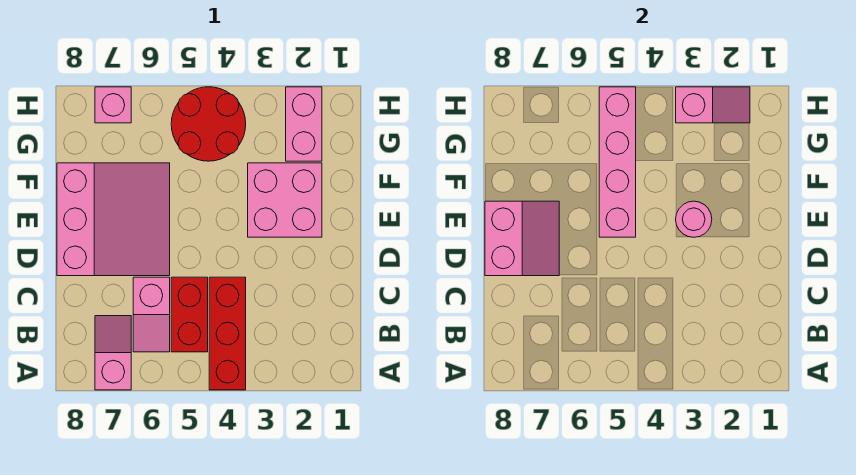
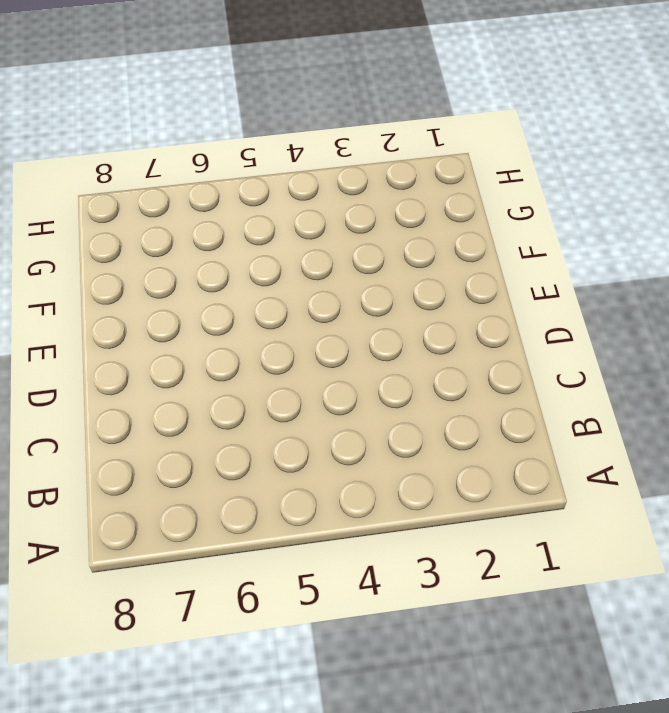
none -> red brick A4:C4 level 1
none -> pink slope A7:B7 level 1 top A
none -> red brick B5:C5 level 1

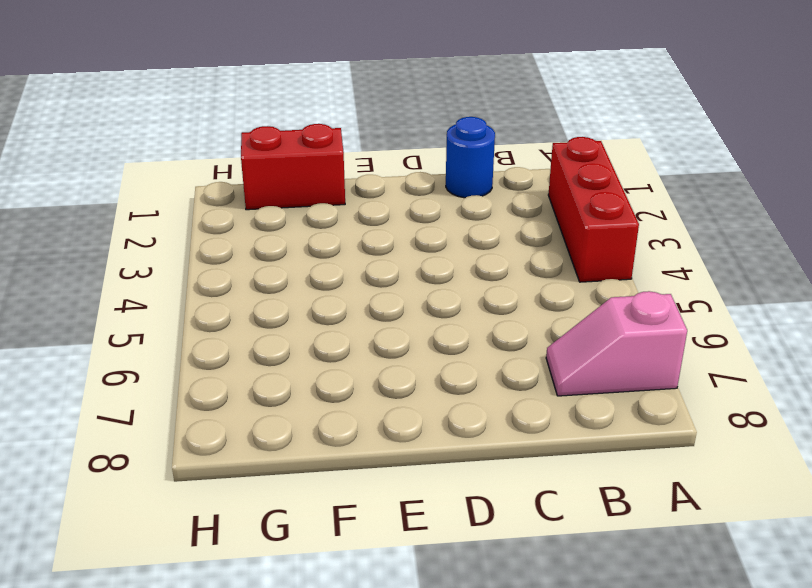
red brick A2:A4 level 1 -> red brick A4:C4 level 1
blue round brick C1 level 1 -> none
red brick F1:G1 level 1 -> red brick B5:C5 level 1
none -> pink slope B6:C6 level 1 top C
none -> pink slope D6:F8 level 1 top 8
none -> pink brick E2:F3 level 1

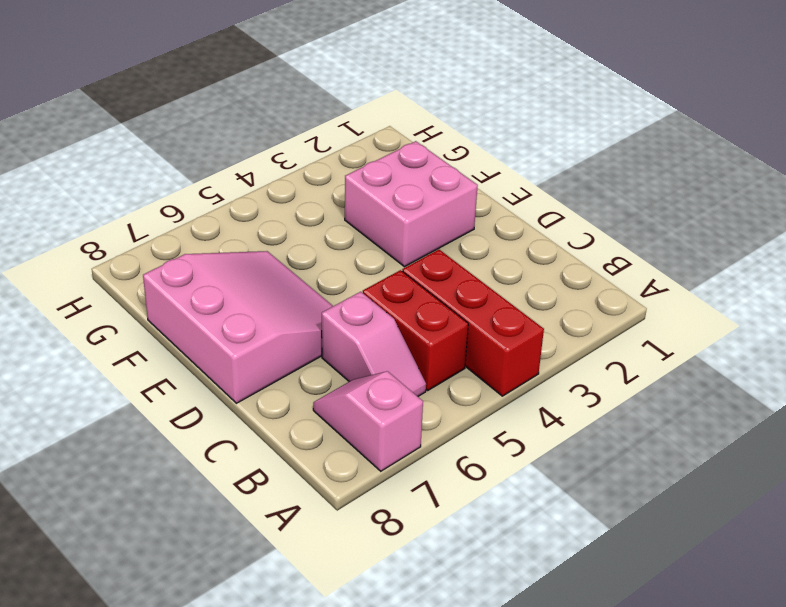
none -> pink brick G2:H2 level 1
none -> red round brick G4:H5 level 1
none -> pink brick H7 level 1

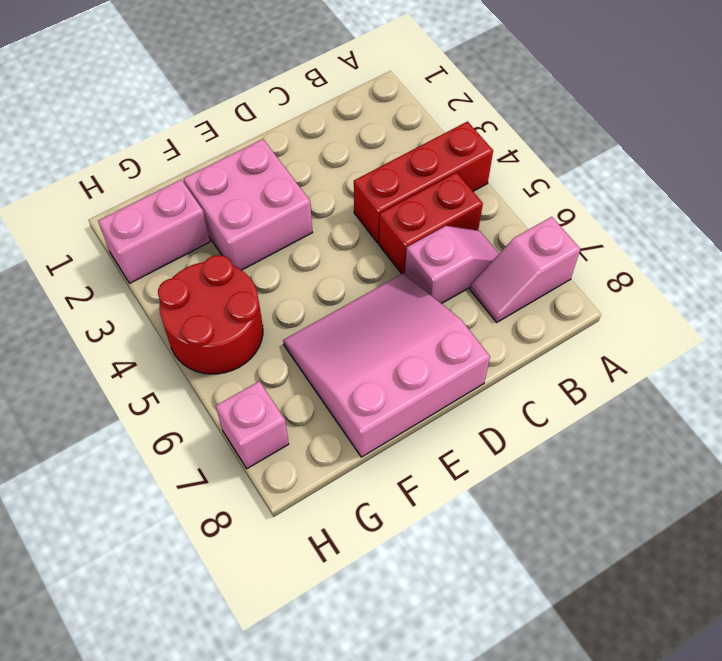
none -> pink slope D7:E8 level 2 top 8
none -> pink round brick E3 level 2
none -> pink brick E5:H5 level 2

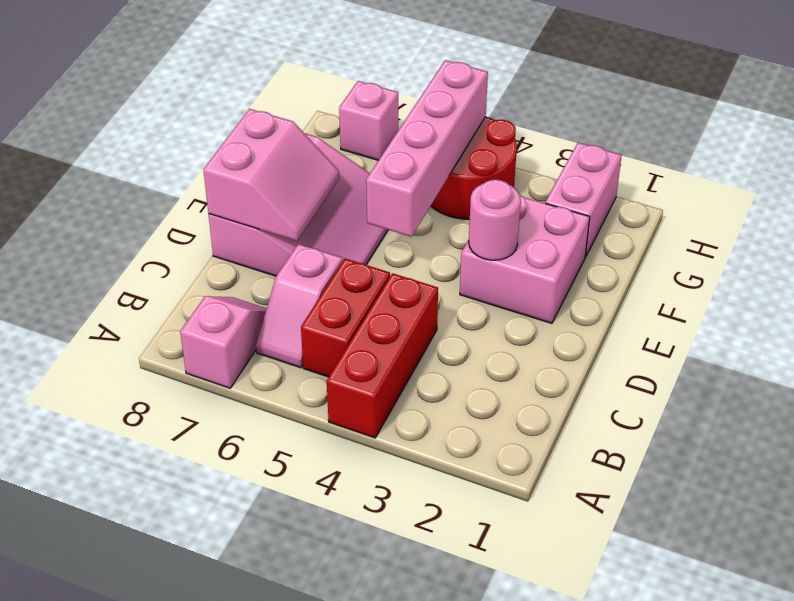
none -> pink slope H2:H3 level 2 top 3

